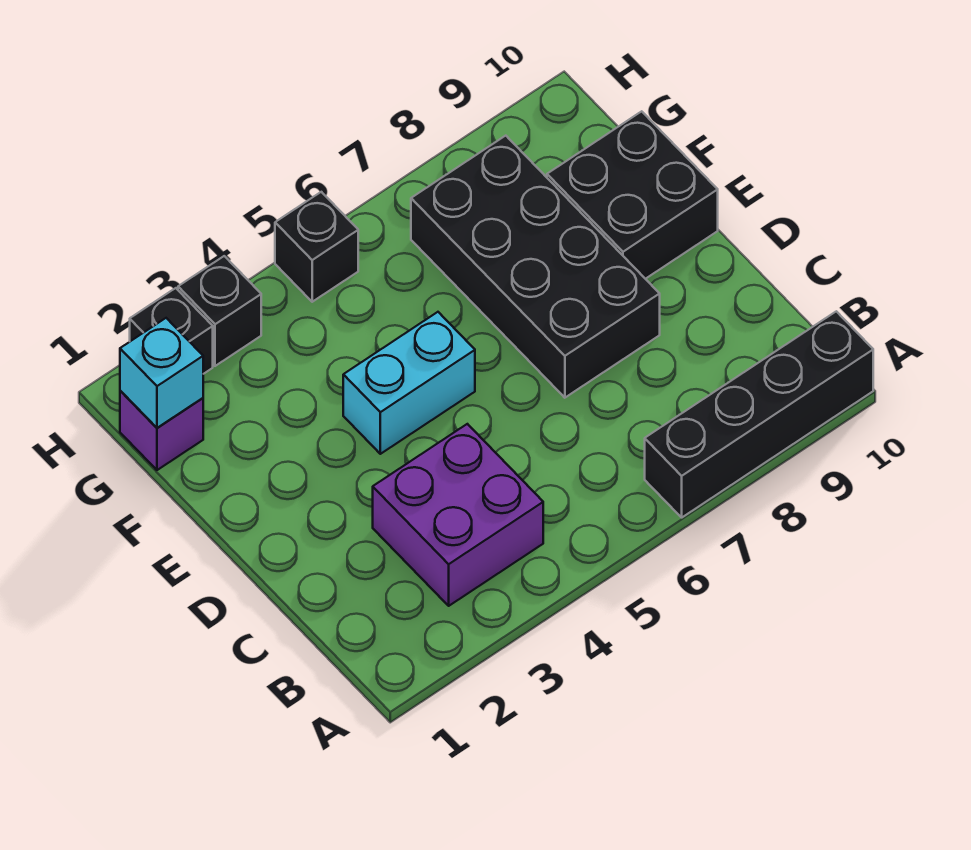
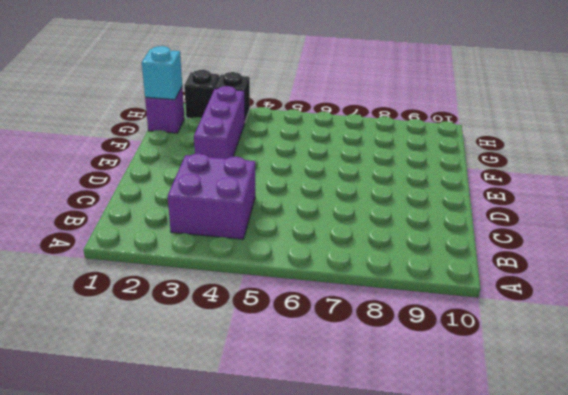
purple brick E3:G3 level 1 -> none
none -> black brick A7:A10 level 1
none -> black brick D7:G8 level 1

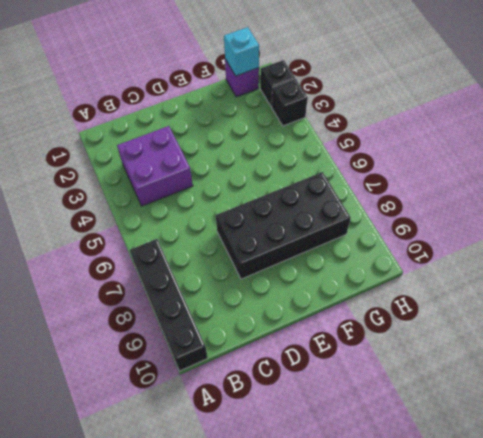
none -> cyan brick E4:E5 level 1
none -> black brick E9:F10 level 1

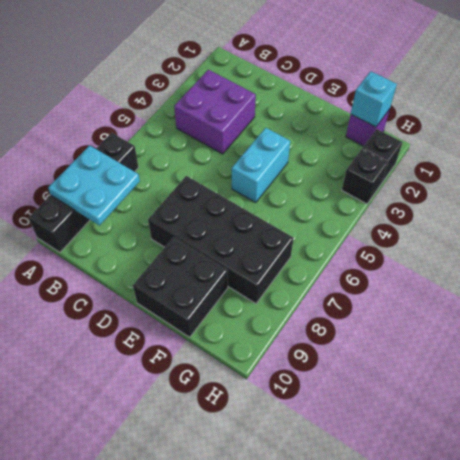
cyan plate A8:B9 level 2 -> none
none -> black brick H5 level 1

